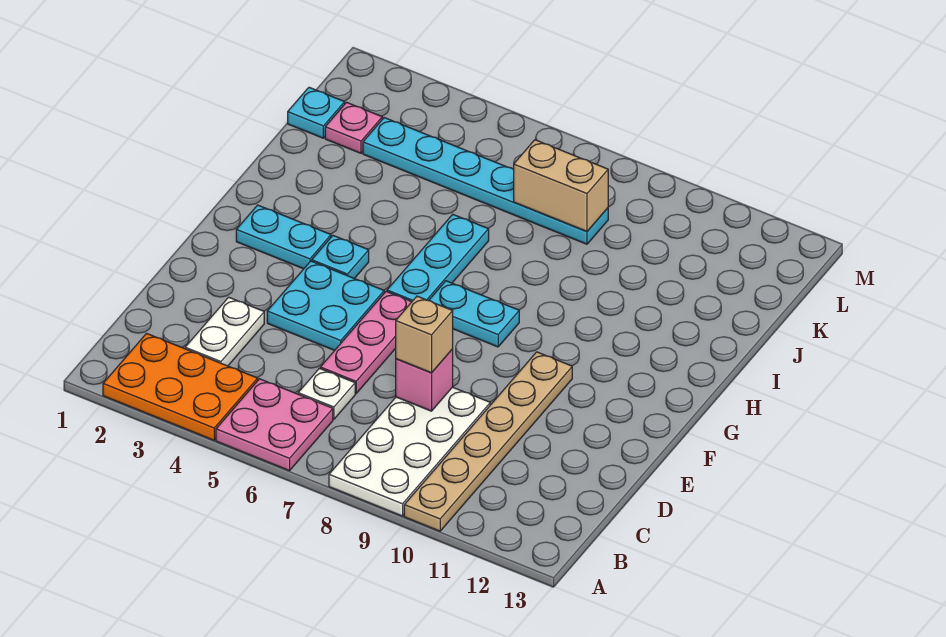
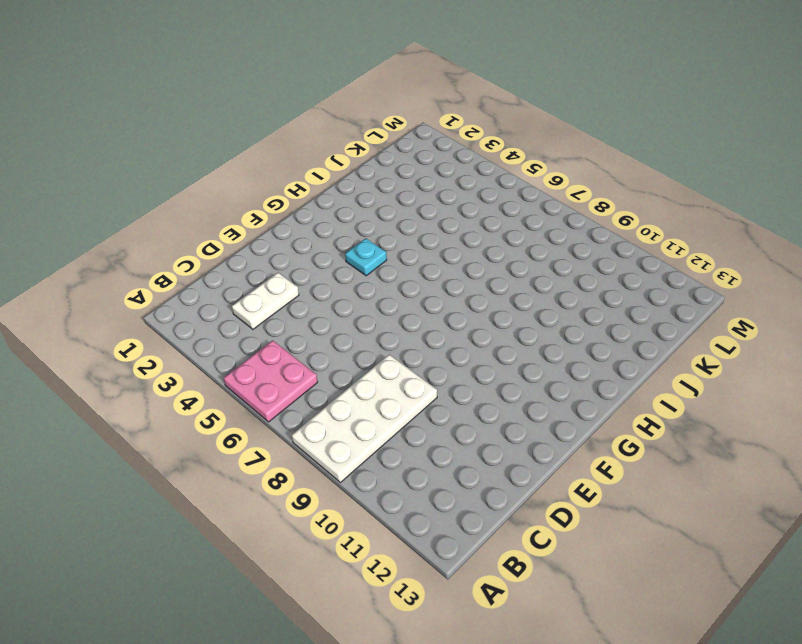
none -> orange plate A2:B4 level 1
none -> tan plate A10:F10 level 1
none -> white plate C6 level 1

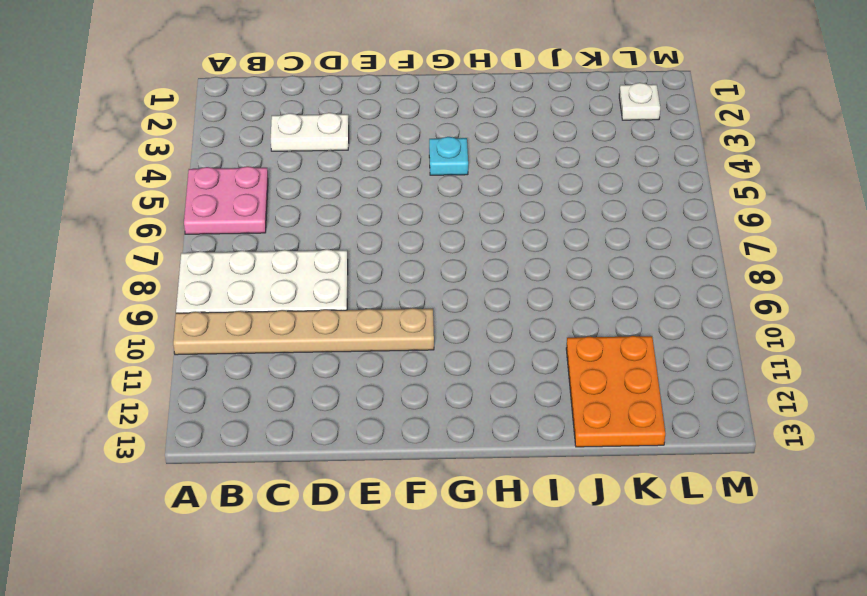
orange plate J11:K13 level 1 -> orange plate A2:B4 level 1
white plate L2 level 1 -> white plate C6 level 1
none -> pink plate D6:F6 level 1
none -> cyan plate E4:F5 level 1
none -> cyan plate G2:G3 level 1

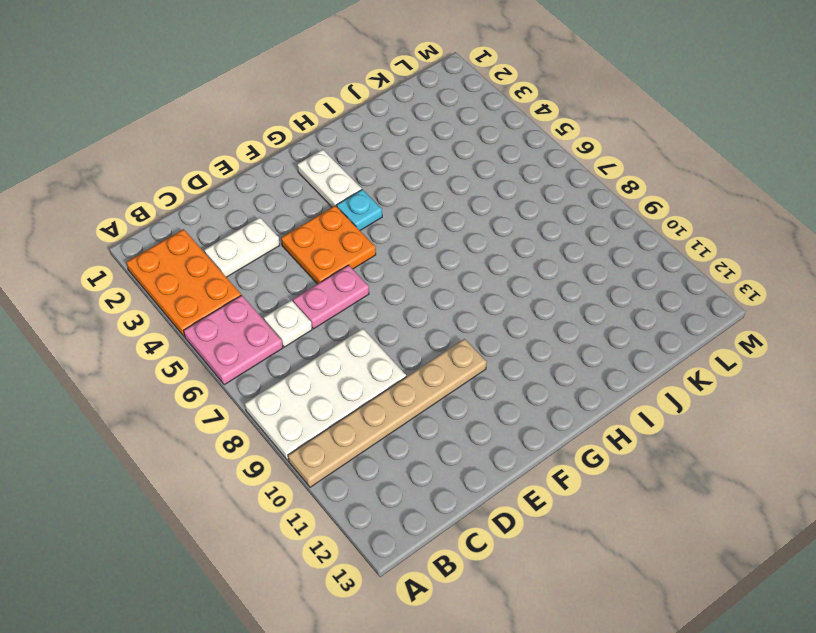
pink plate D6:E6 level 1 -> pink plate D6:F6 level 1
orange plate E4:F5 level 1 -> cyan plate E4:F5 level 1
white plate G2:G3 level 1 -> cyan plate G2:G3 level 1
none -> cyan plate G6:I6 level 1
none -> cyan plate G7:G8 level 1
none -> cyan plate K1 level 1

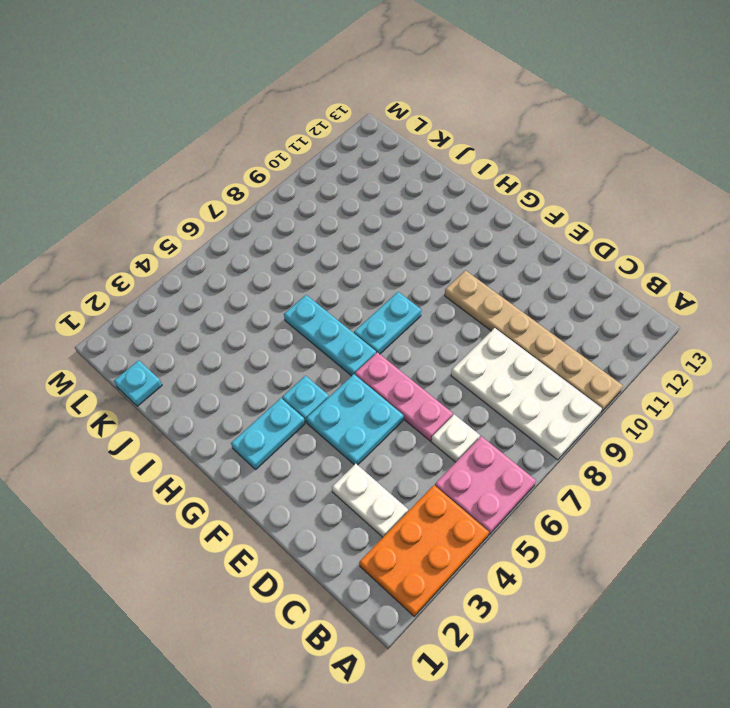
none -> pink plate K2 level 1
none -> cyan plate K3:K8 level 1
none -> pink brick D8 level 2

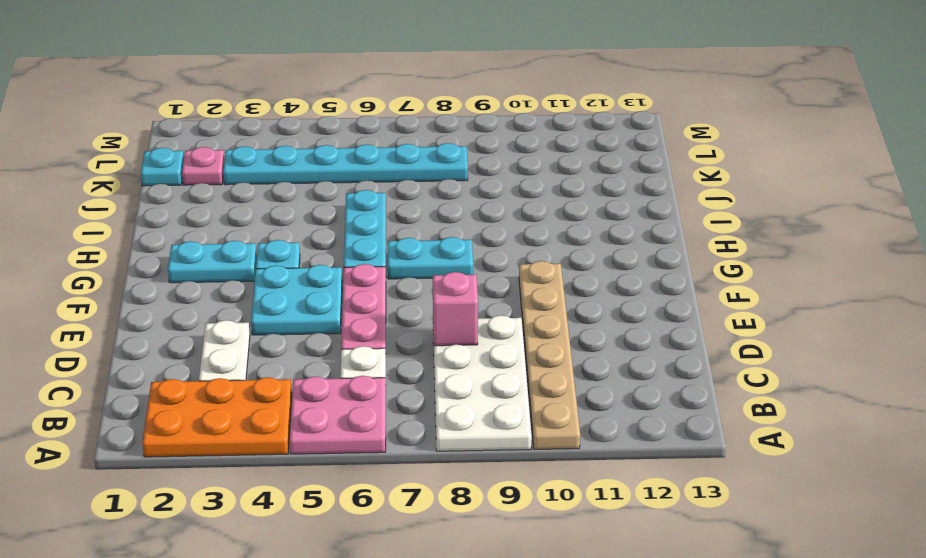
none -> tan brick K7:K8 level 2
none -> tan brick D8 level 3

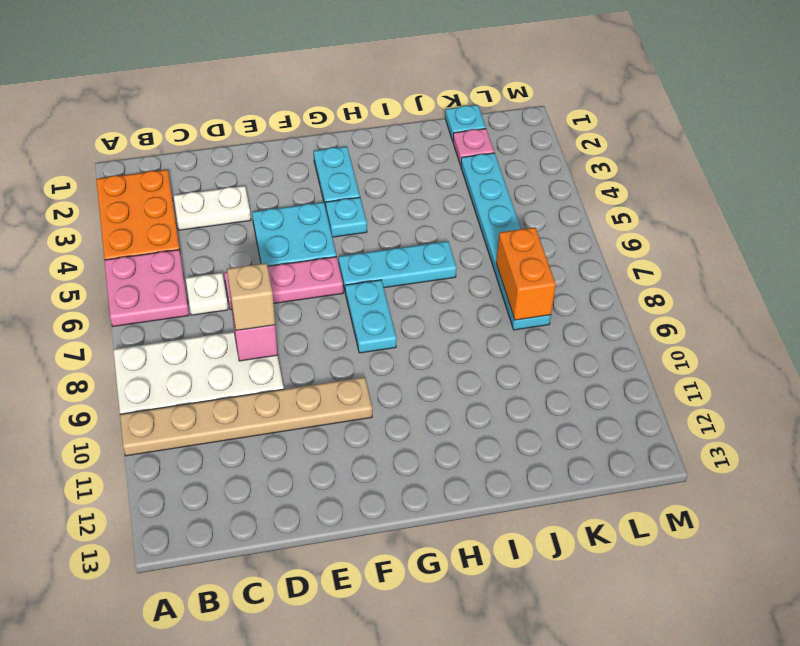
orange brick K7:K8 level 2 -> tan brick K7:K8 level 2

